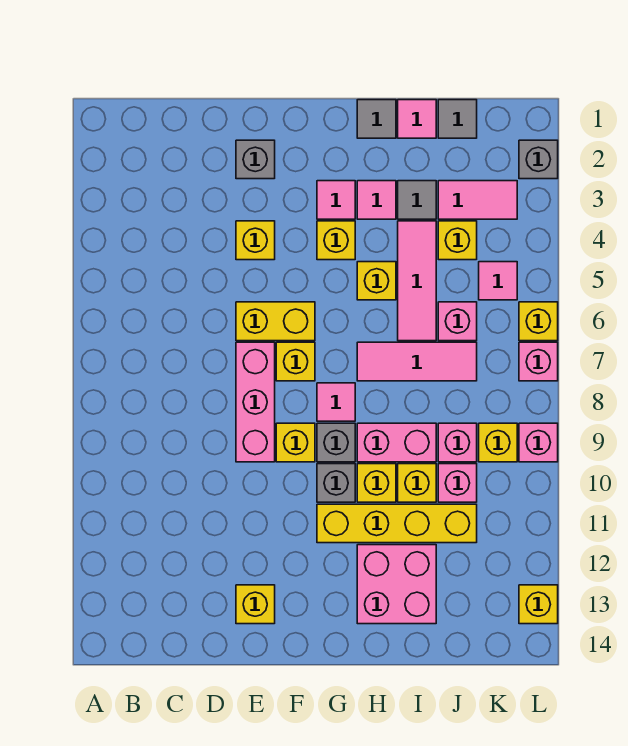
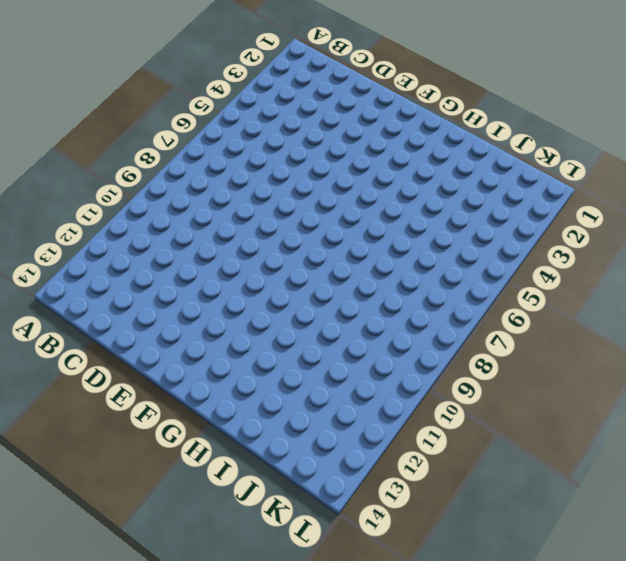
none -> grey brick E2 level 1
none -> yellow brick E4 level 1
none -> yellow brick E6:F6 level 1
none -> pink brick E7:E9 level 1

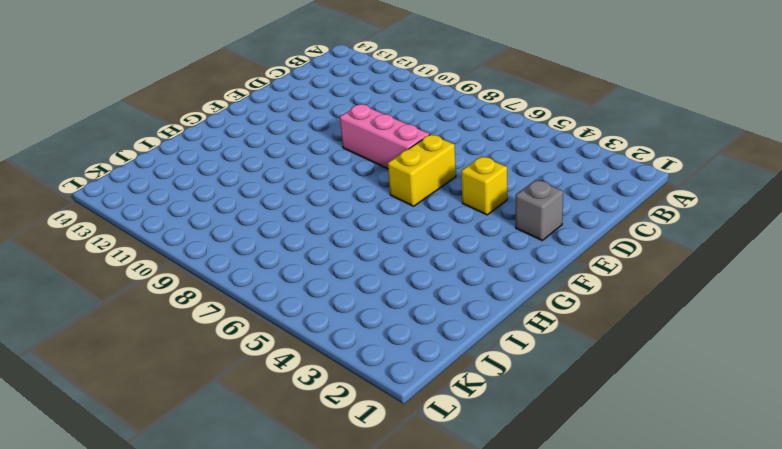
none -> yellow brick E13 level 1
none -> yellow brick F7 level 1
none -> yellow brick F9 level 1
none -> pink tile G3 level 1

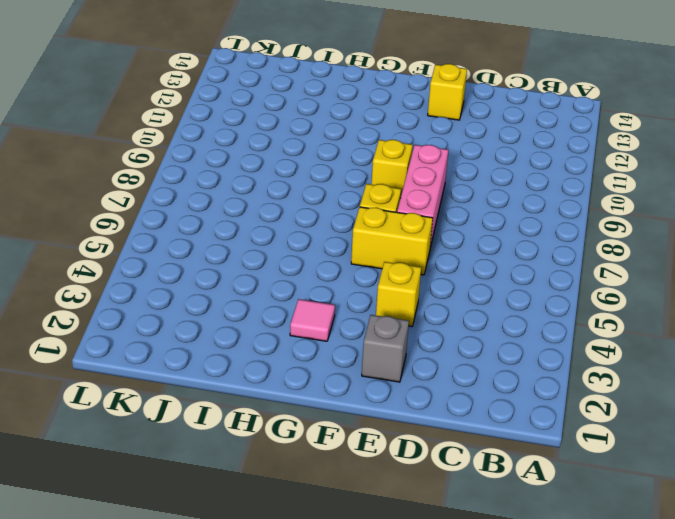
none -> yellow brick G4 level 1
none -> pink tile G8 level 1
none -> grey brick G9 level 1
none -> grey brick G10 level 1

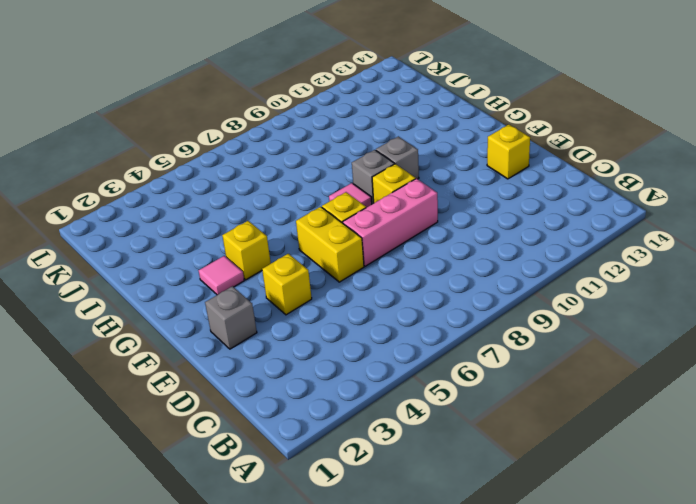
none -> yellow brick G11:J11 level 1
none -> grey tile H1 level 1
none -> pink tile H3 level 1
none -> yellow brick H5 level 1

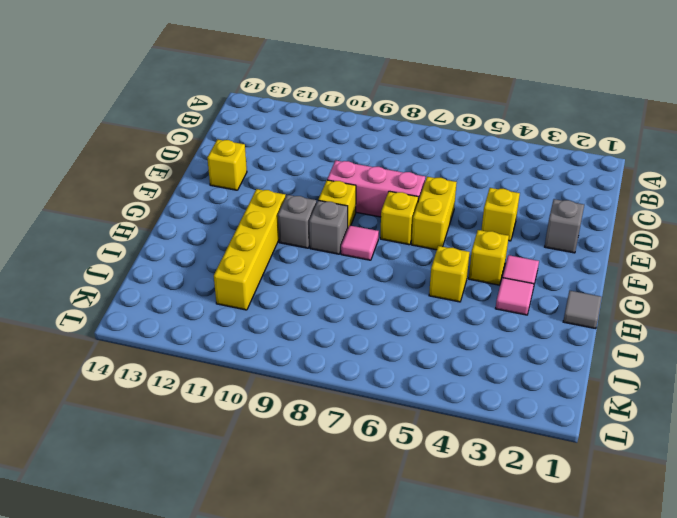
none -> pink tile H7:J7 level 1
none -> pink brick H9:I9 level 1
none -> yellow brick H10 level 1
none -> pink brick H12:I13 level 1

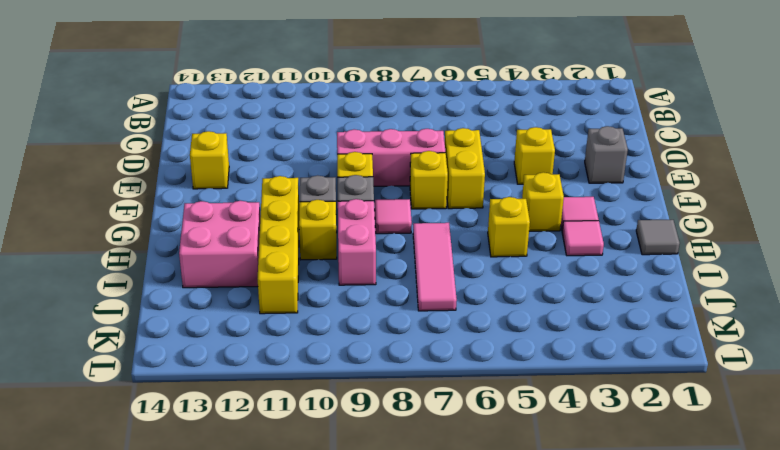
none -> pink tile I1 level 1
none -> grey tile I3 level 1
none -> pink tile I4:I6 level 1
none -> yellow brick I10 level 1

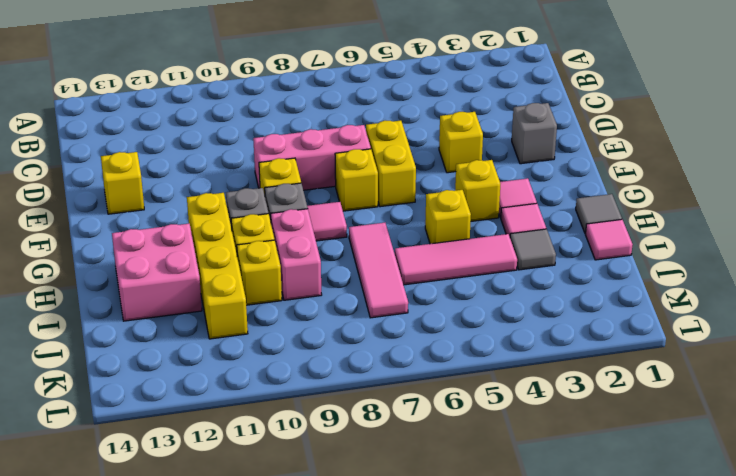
none -> grey tile J1 level 1
none -> pink tile J3:K3 level 1
none -> yellow brick J4 level 1
none -> pink brick J6 level 1

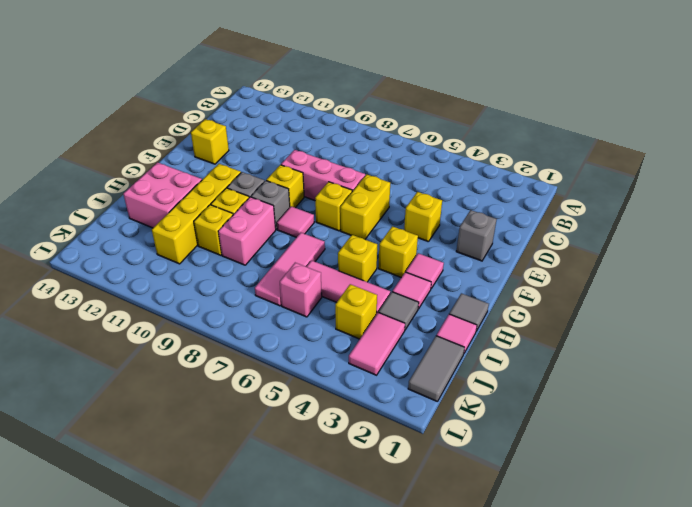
grey tile J1:K1 level 1 -> grey tile J1 level 1
none -> pink brick J9 level 1
none -> pink brick J10 level 1
none -> pink tile K5 level 1
none -> yellow brick K9 level 1

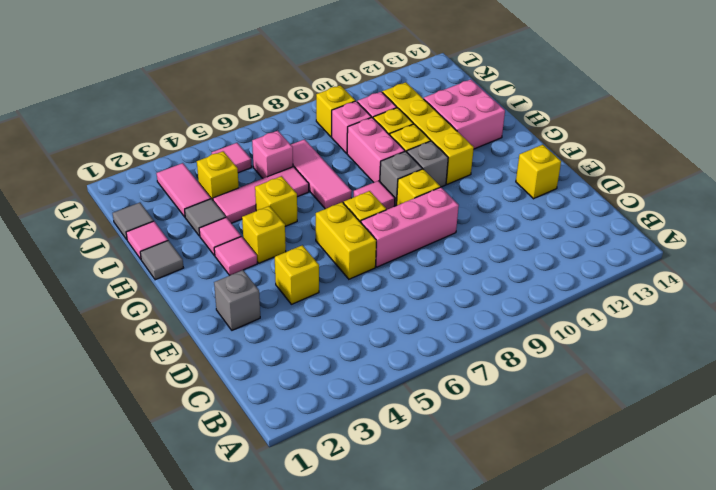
none -> grey brick L2 level 1
none -> yellow brick L6 level 1
none -> pink brick L7 level 1
none -> pink brick L9 level 1

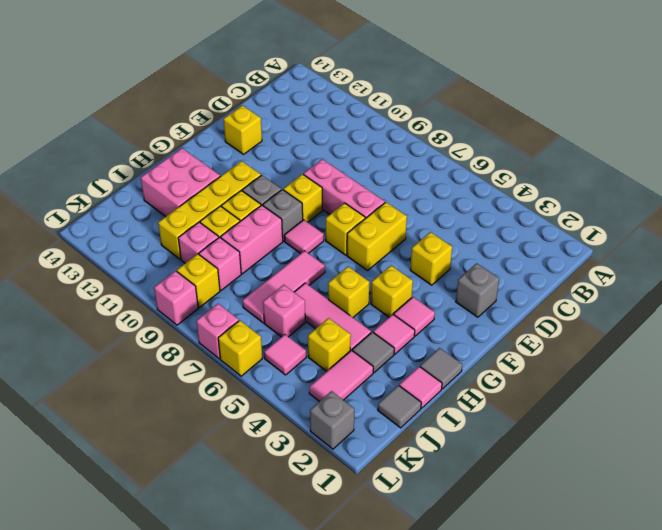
none -> yellow brick L13 level 1

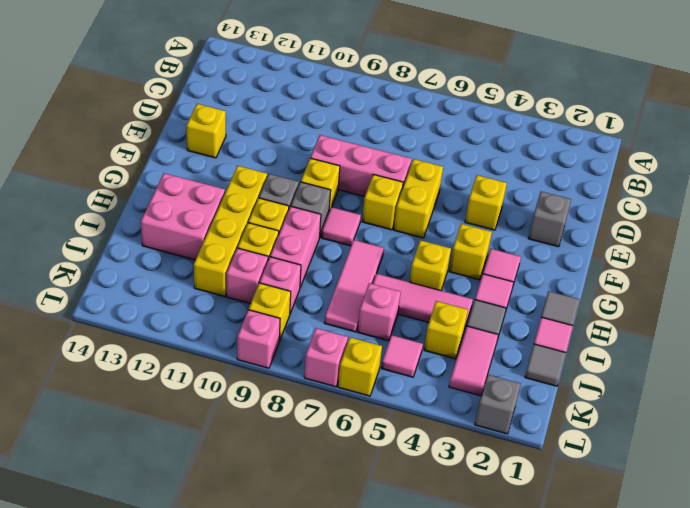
none -> yellow brick L13 level 1

